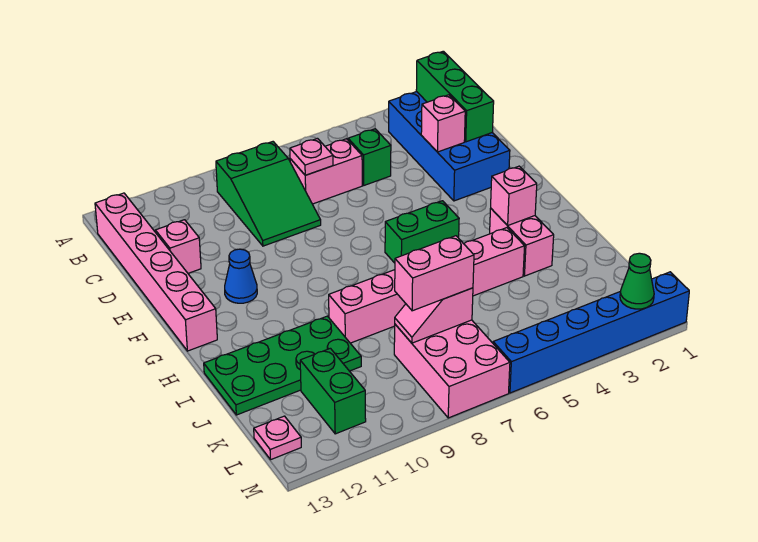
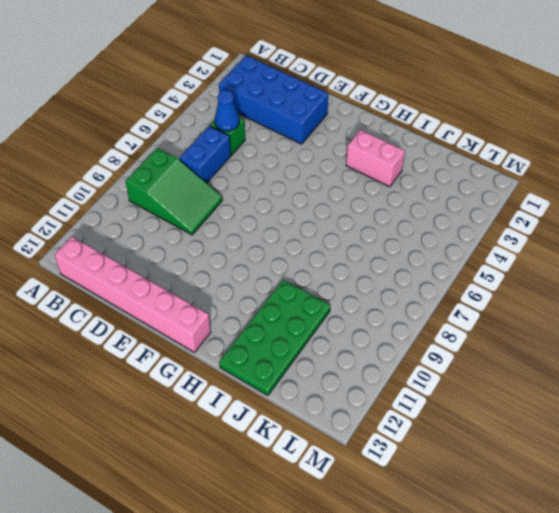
blue cone C5 level 2 -> blue cone F11 level 1
blue brick C6:C7 level 1 -> pink brick C6:C7 level 1
none -> pink brick D12 level 1
none -> green brick G5:G6 level 1
none -> pink brick I4:I9 level 1

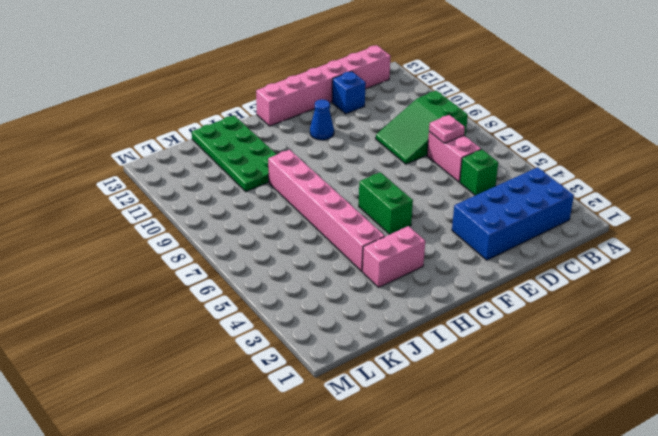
blue brick D12 level 1 -> pink brick D12 level 1
none -> pink brick K7:M8 level 1
none -> green brick K11:L11 level 1
none -> pink plate L13 level 1

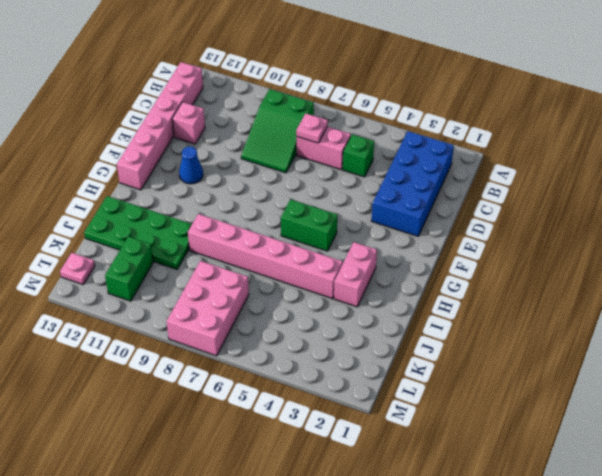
none -> blue brick M1:M6 level 1
none -> green brick B2:D2 level 2
none -> pink brick D3 level 2

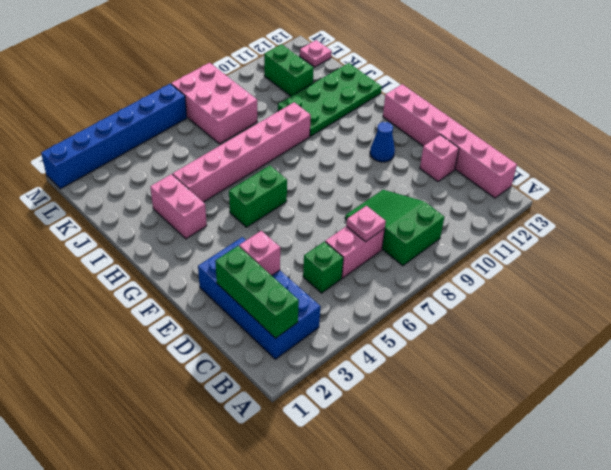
none -> pink brick H3 level 2
none -> pink slope K7:K8 level 2 top 7
none -> green cone M2 level 2

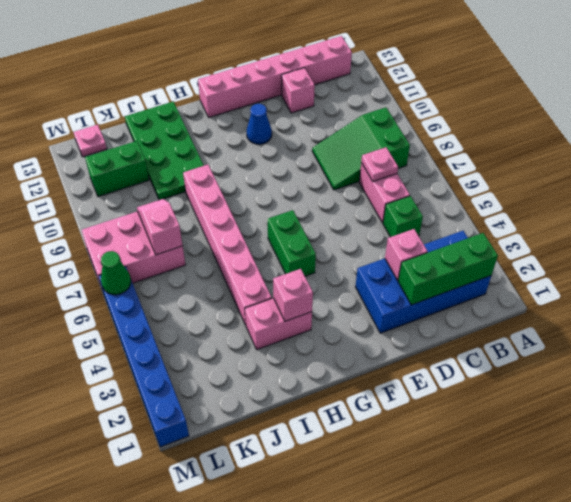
green cone M6 level 2 -> green cone M2 level 2
none -> pink brick K7:K8 level 3

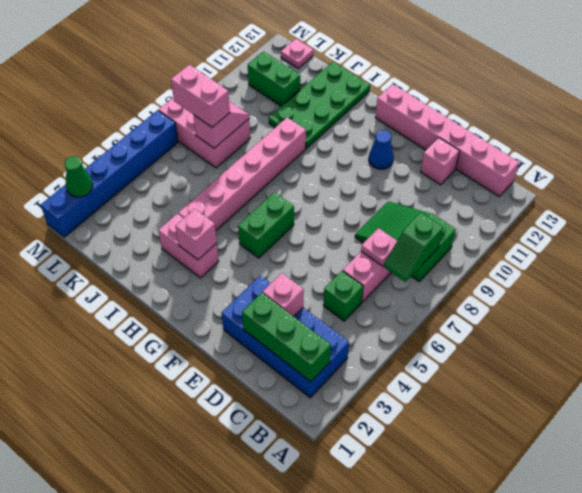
green slope B7:B8 level 2 top 8 -> none
pink brick K7:L7 level 3 -> pink brick K7:K8 level 3

